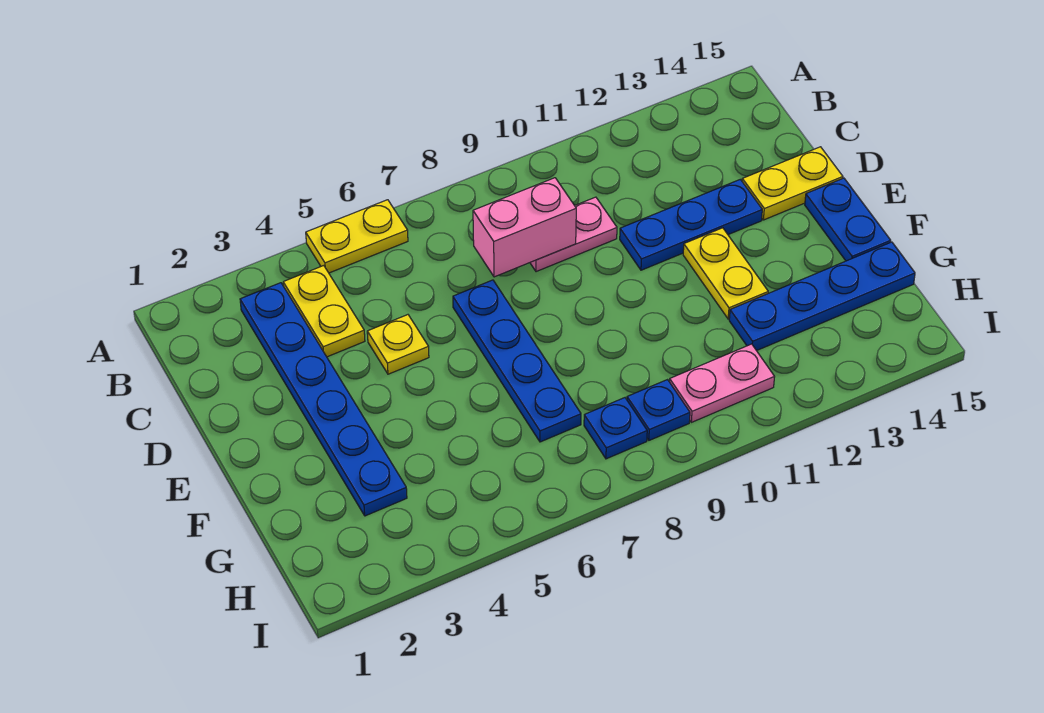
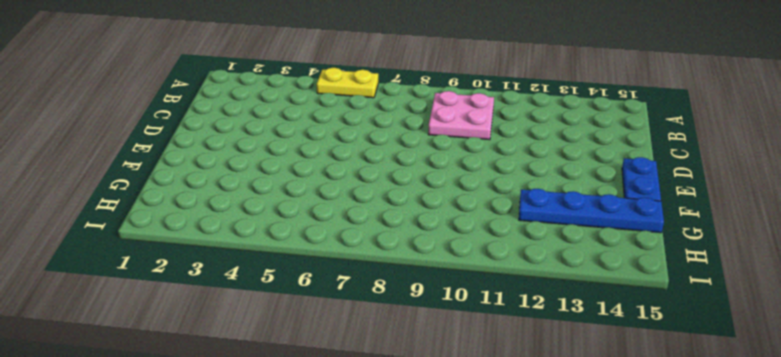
pink plate B9:C10 level 1 -> pink plate C9:C10 level 1
none -> blue plate B3:G3 level 1
none -> yellow plate B4:C4 level 1
none -> yellow plate D5 level 1

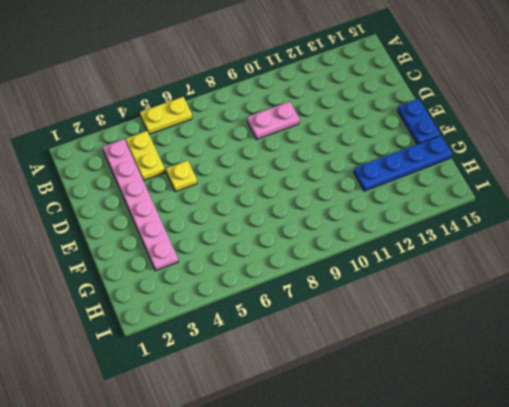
pink plate B3:G3 level 1 -> blue plate B3:G3 level 1
none -> blue plate D7:G7 level 1
none -> blue plate D11:D13 level 1
none -> yellow plate D14:D15 level 1

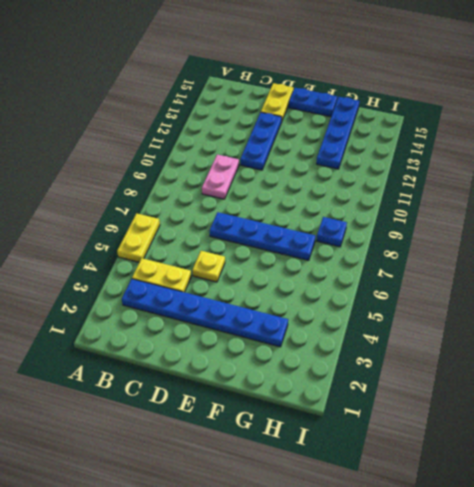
none -> yellow plate E12:F12 level 1
none -> blue plate H9 level 1
none -> pink plate H10:H11 level 1

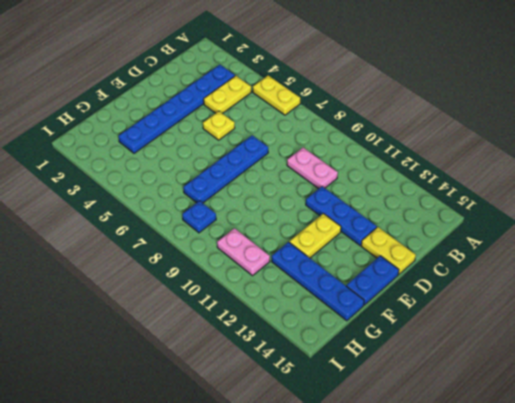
none -> blue plate H9 level 1
none -> pink brick C8:C9 level 2

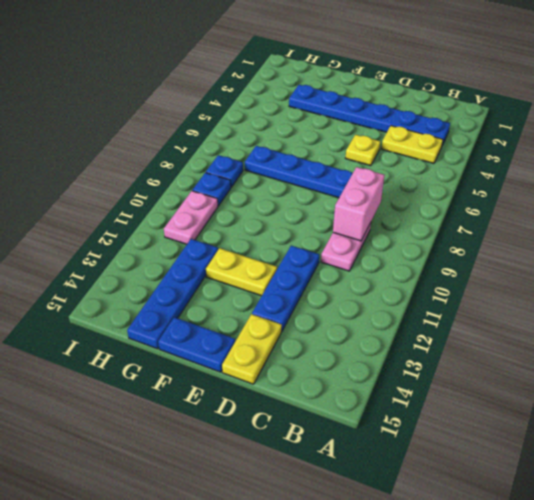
none -> yellow plate A5:A6 level 1

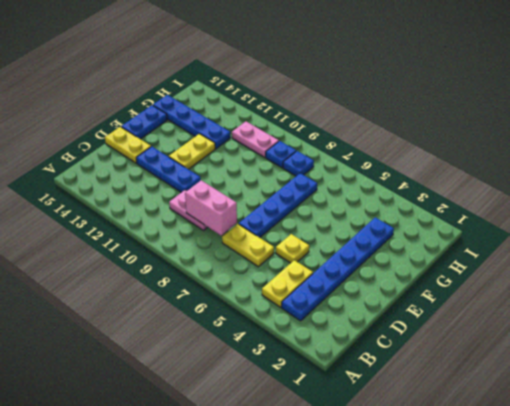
yellow plate C6:C7 level 1 -> yellow plate A5:A6 level 1

